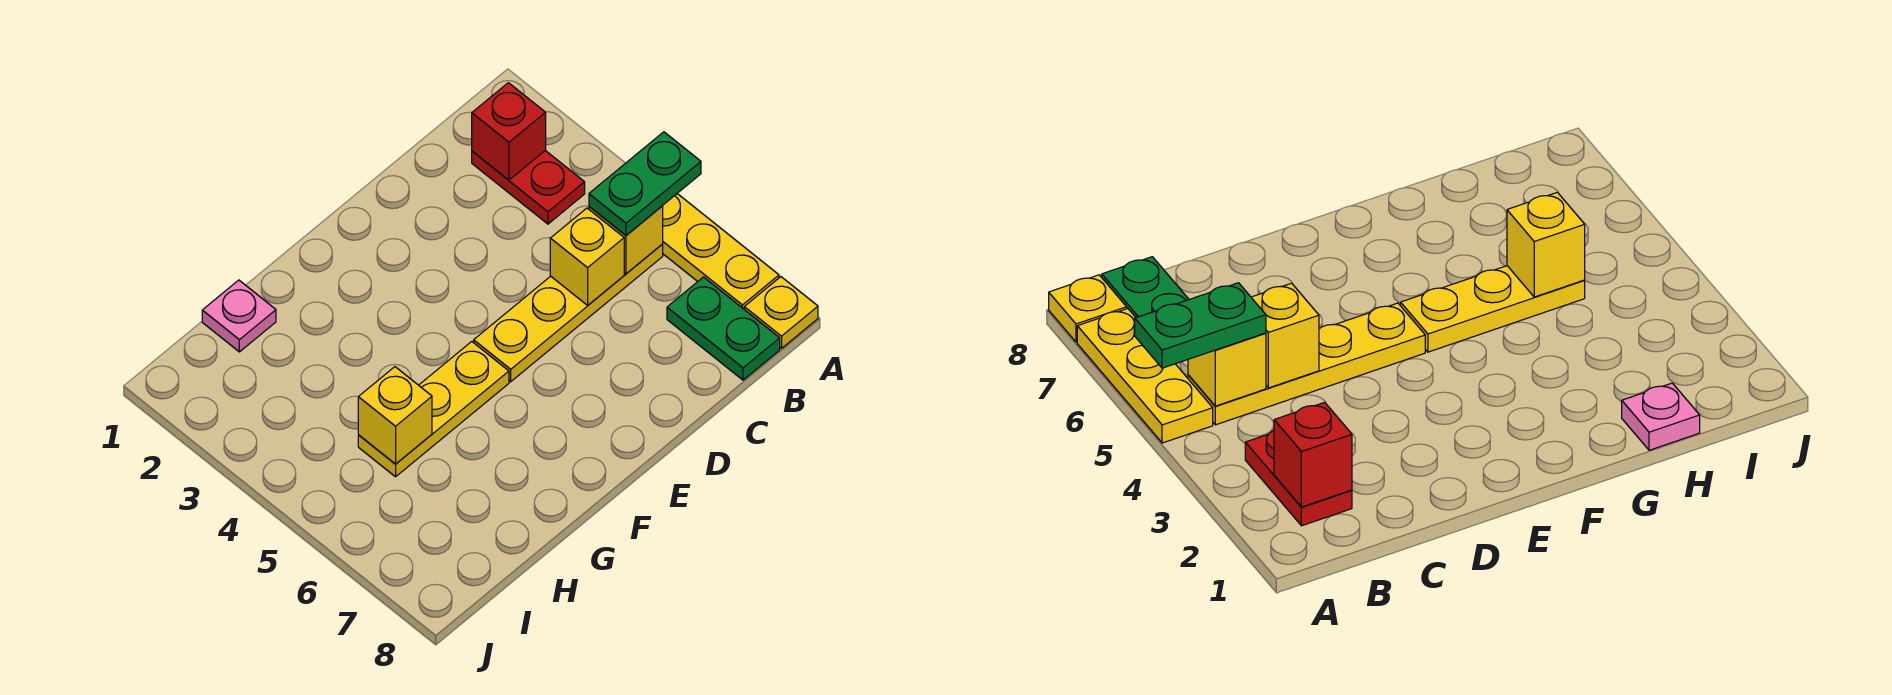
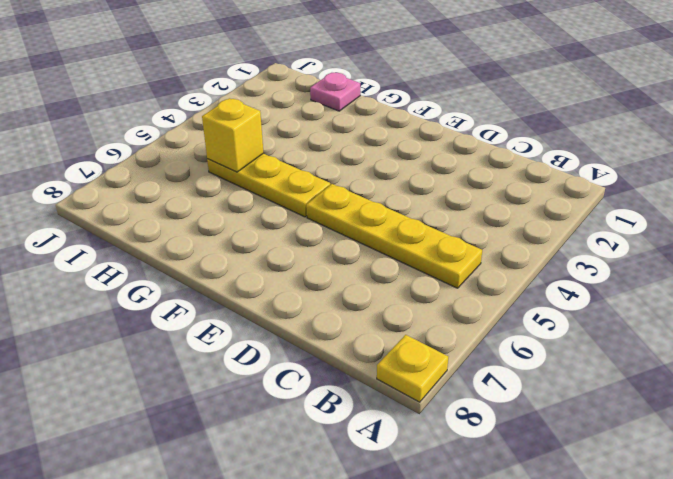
none -> yellow plate A5:A7 level 1
none -> red plate B2:B3 level 1
none -> green plate B7:B8 level 1

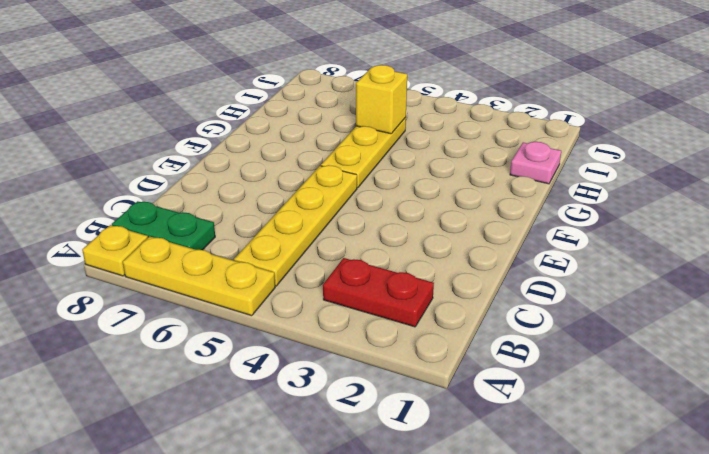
none -> red brick B2 level 2
none -> yellow brick B5 level 2
none -> yellow brick C5 level 2

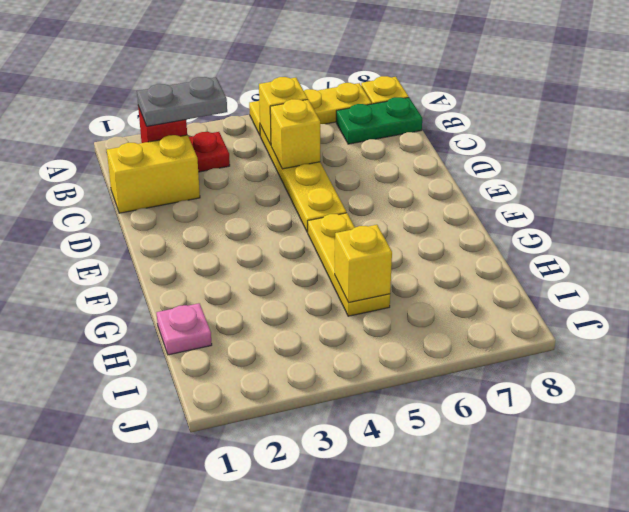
grey plate B2:B3 level 3 -> none
yellow brick C1:C2 level 1 -> none
none -> green plate A5:B5 level 3

